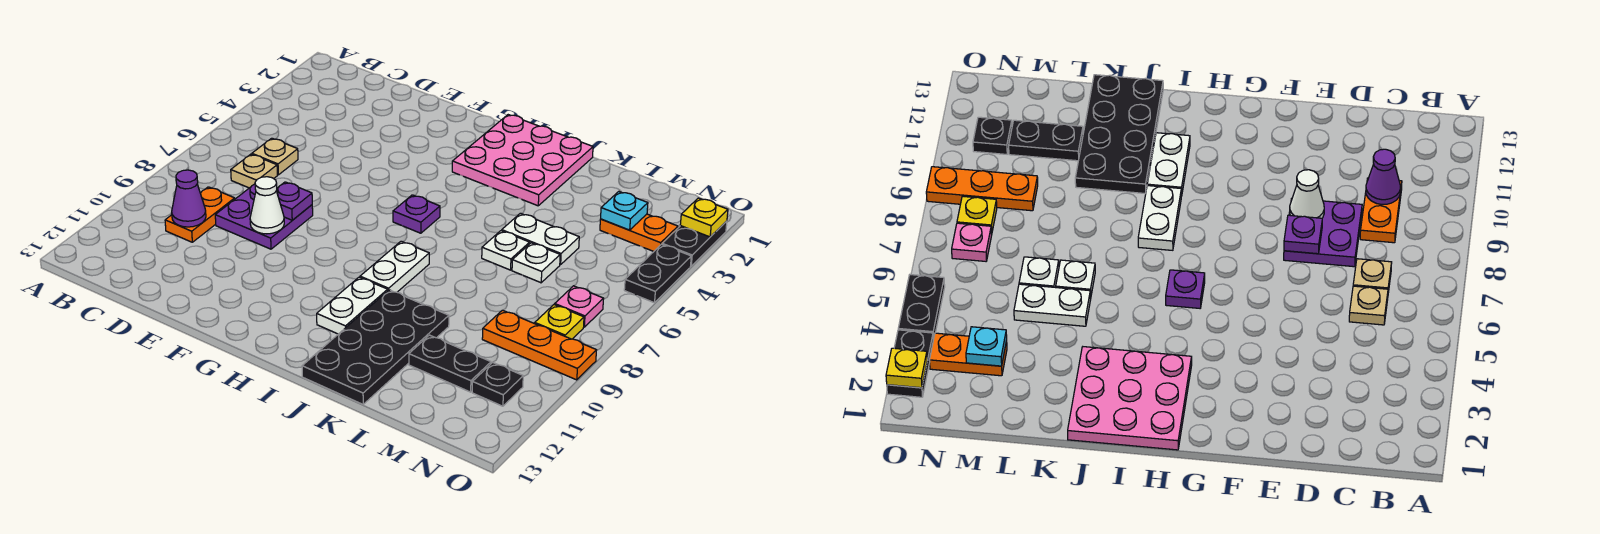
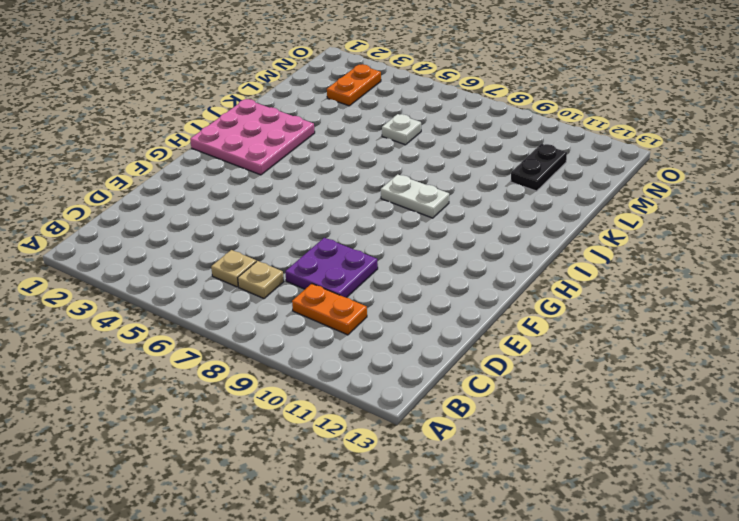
none -> purple plate H6 level 1
none -> white plate I10:I11 level 1
none -> black plate J10:K13 level 1

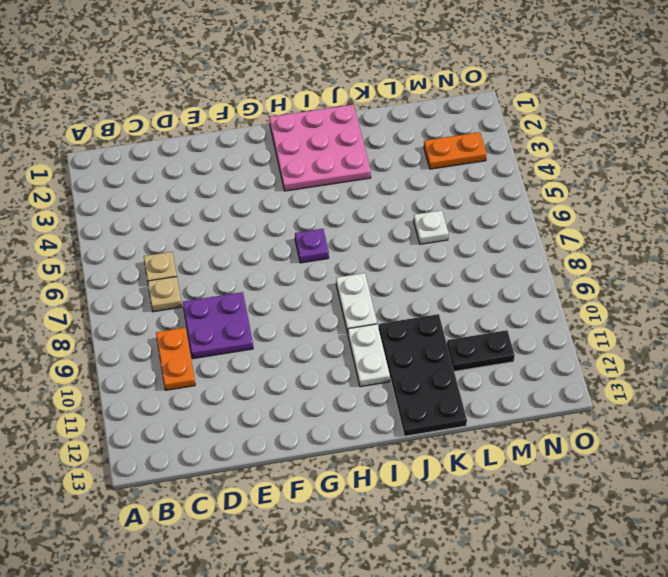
none -> white plate K5:L5 level 1
none -> white plate K6 level 1
none -> orange plate M9:O9 level 1

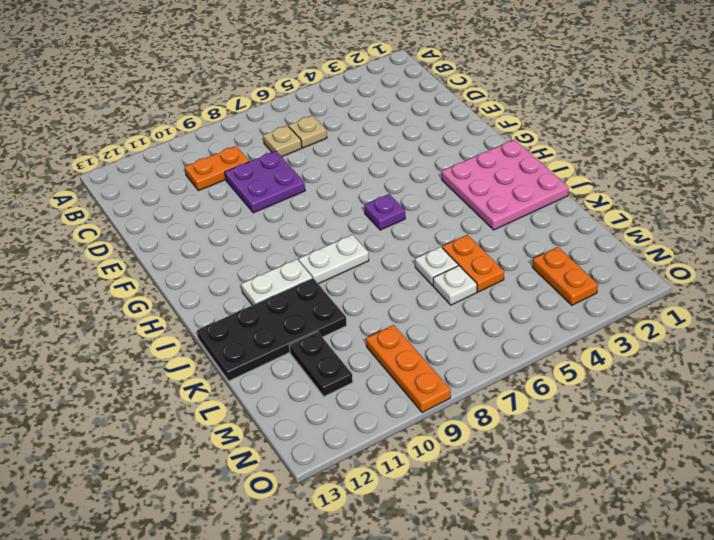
orange plate K5:L5 level 1 -> white plate K5:L5 level 1
none -> pink plate N7 level 1
none -> yellow plate N8 level 1
none -> black plate N11 level 1

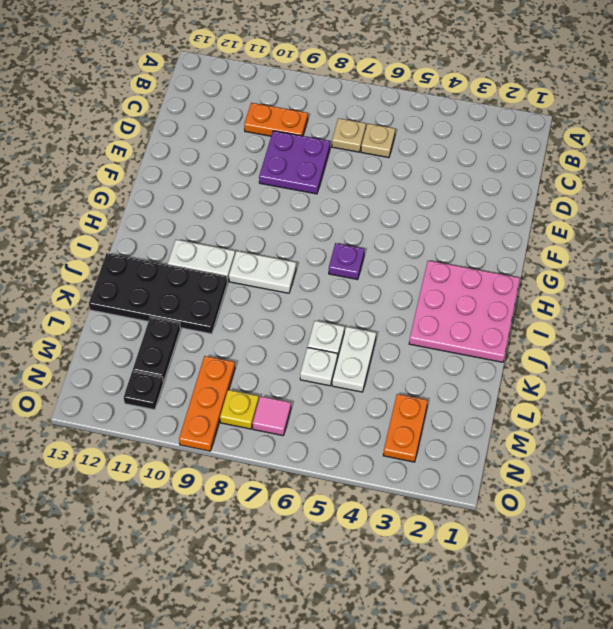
pink tile N7 level 1 -> pink plate N7 level 1
none -> black plate O2:O3 level 1
none -> black plate O4:O5 level 1
none -> purple cone C10 level 2

